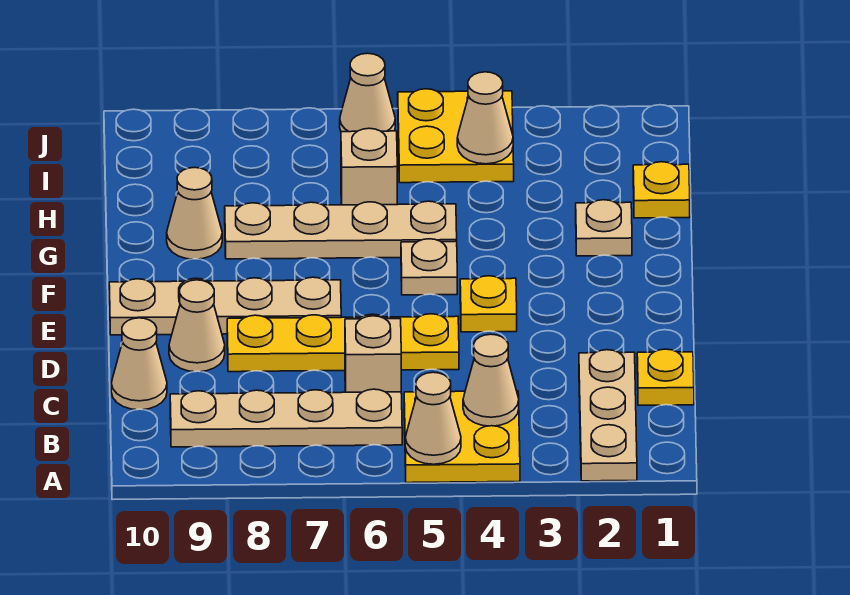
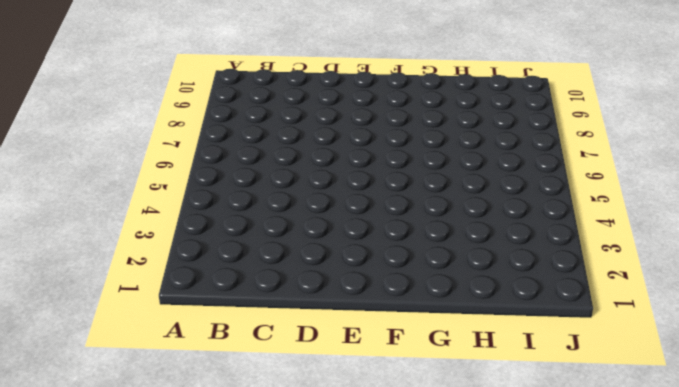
none -> tan plate A2:C2 level 1
none -> yellow plate A4:B5 level 1
none -> tan plate B6:B9 level 1

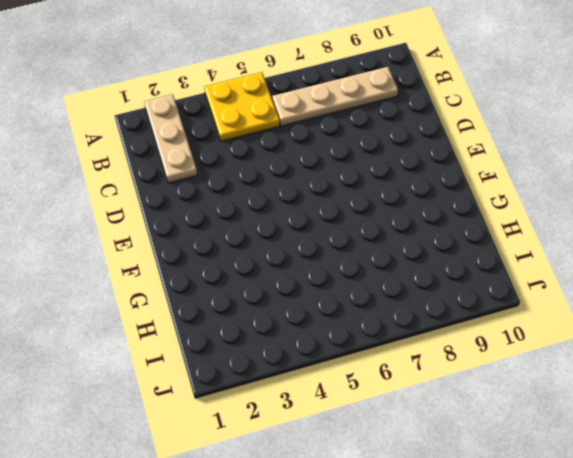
none -> yellow plate C1 level 1
none -> tan brick C6 level 1
none -> tan cone C10 level 1

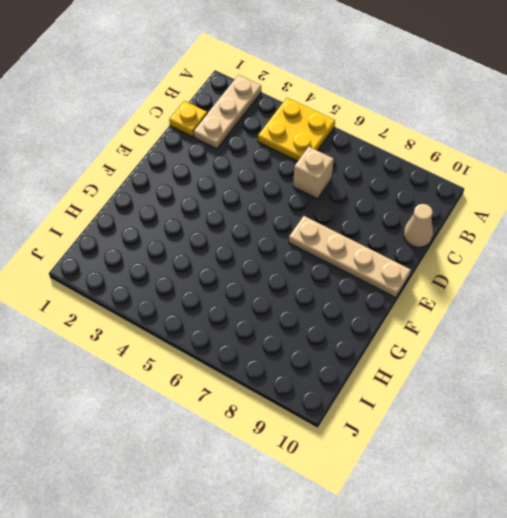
none -> tan plate B6:B9 level 1
none -> yellow plate D5:D8 level 1
none -> tan cone D9 level 1

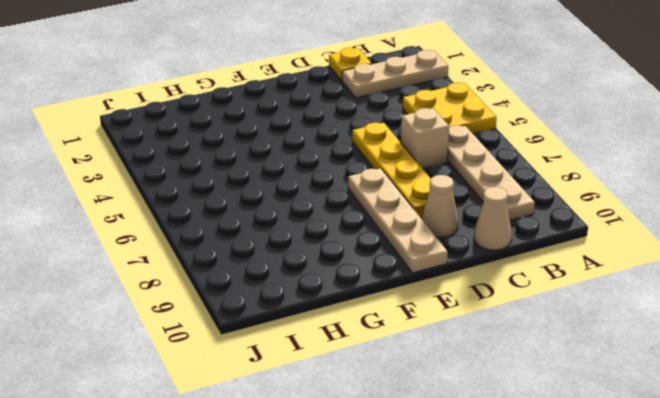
none -> yellow plate E4 level 1
none -> tan plate F5 level 1
none -> tan plate G2 level 1

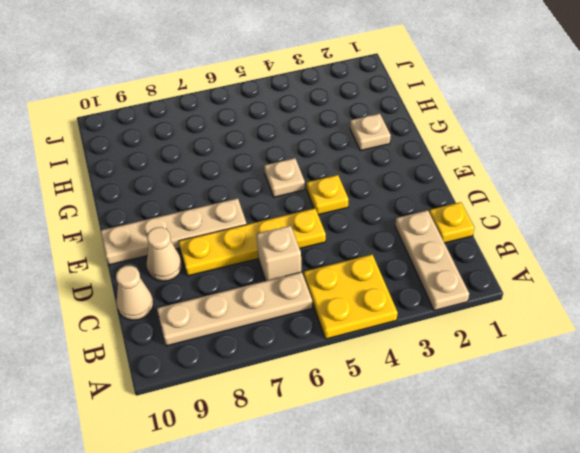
none -> tan plate G5:G8 level 1
none -> tan cone G9 level 1
none -> yellow plate H1 level 1

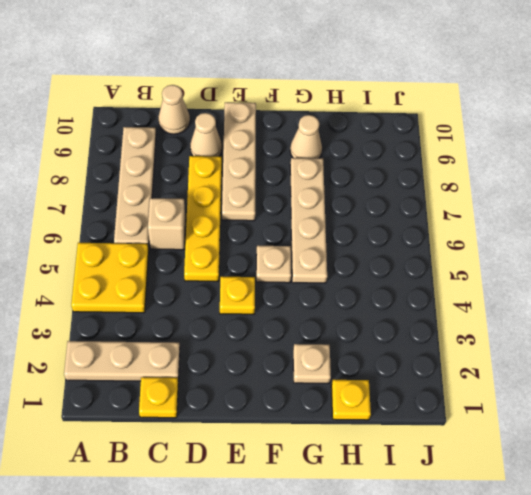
none -> tan brick H6 level 1
none -> yellow plate I4:J5 level 1
none -> tan cone J6 level 1

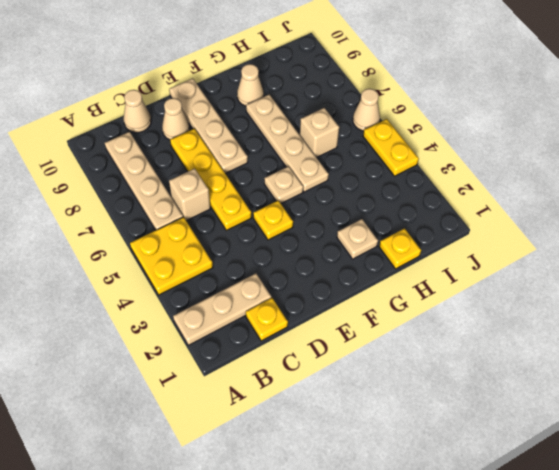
yellow plate J4:J5 level 1 -> yellow plate I4:J5 level 1
none -> tan cone A5 level 2
none -> tan cone B4 level 2
none -> tan cone I4 level 2

